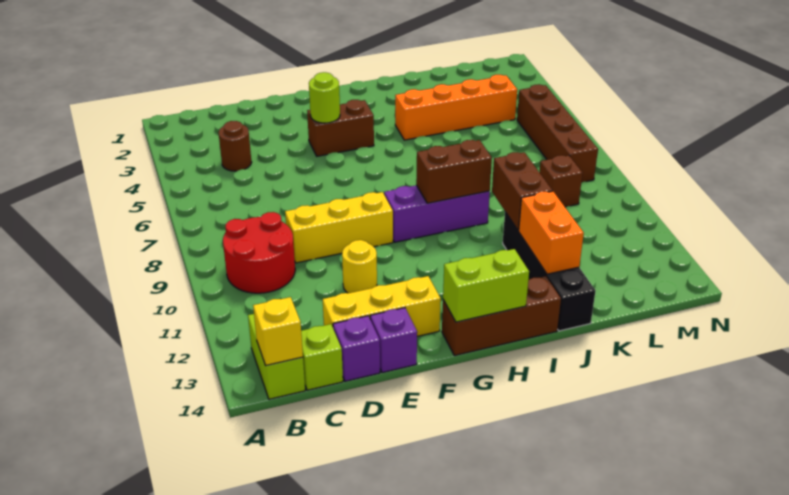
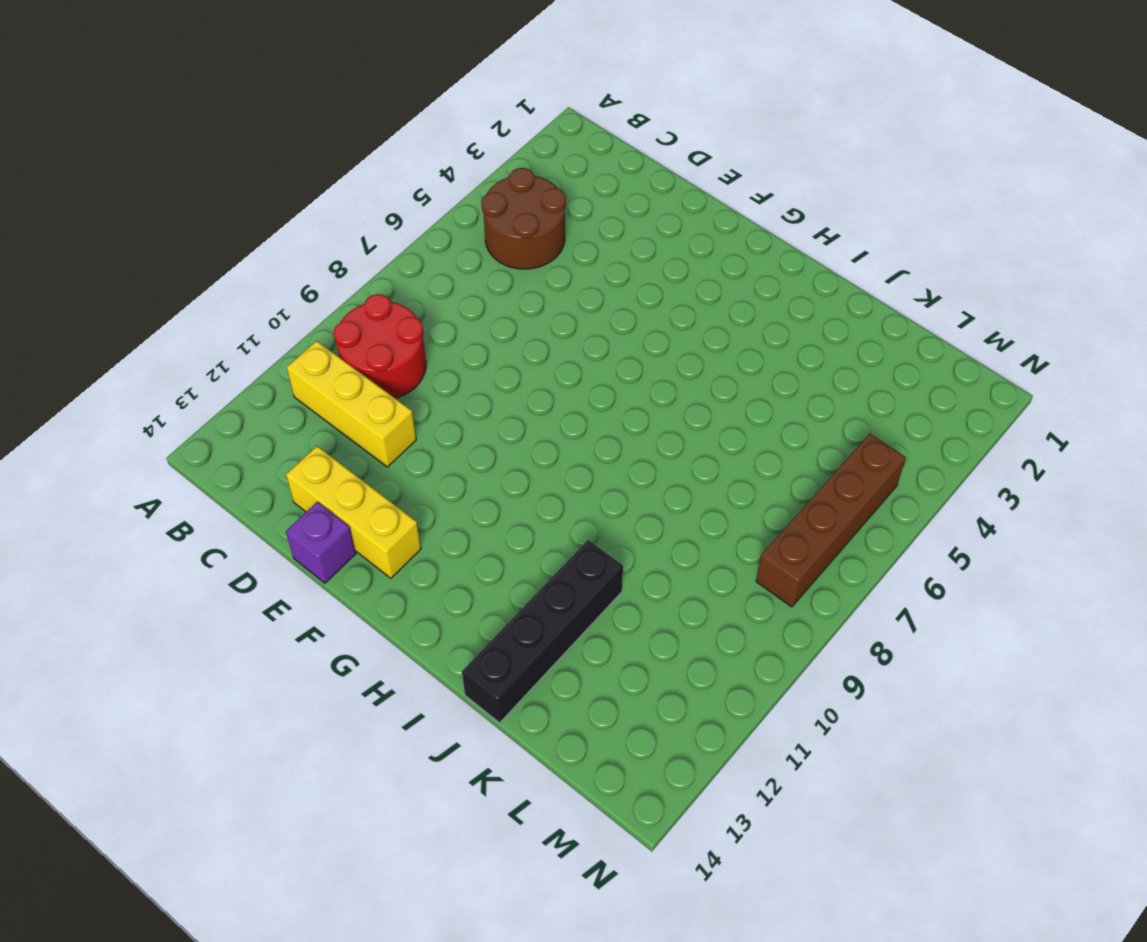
brown round brick B4:C5 level 1 -> brown round brick C4 level 1
yellow brick B11:D11 level 1 -> yellow brick D9:F9 level 1
none -> lime brick B13:B14 level 1
none -> lime brick C14 level 1
none -> purple brick D14 level 1

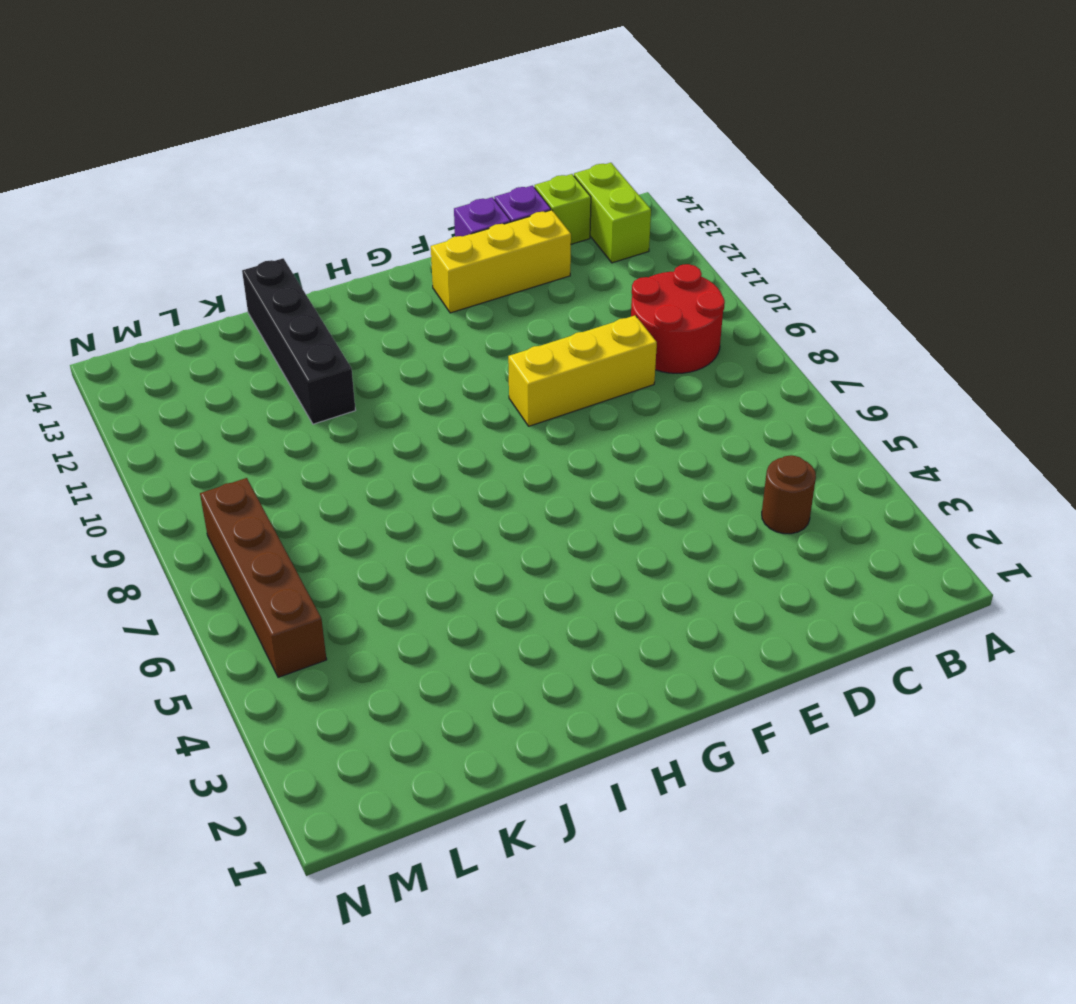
none -> yellow round brick E11 level 1
none -> brown brick F4:G4 level 1
none -> purple brick G9:I9 level 1

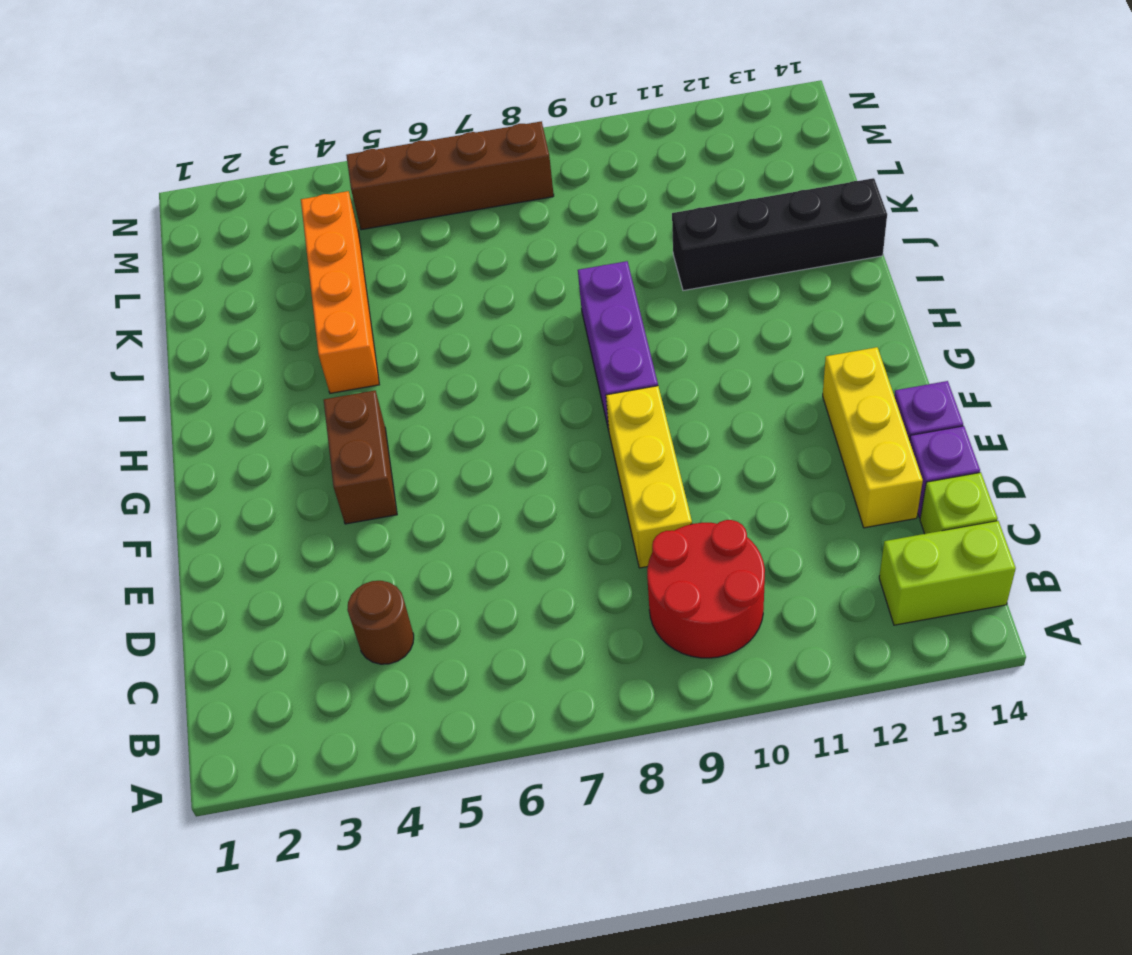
none -> yellow round brick E11 level 1
none -> brown brick G14:I14 level 1
none -> brown brick L9 level 1

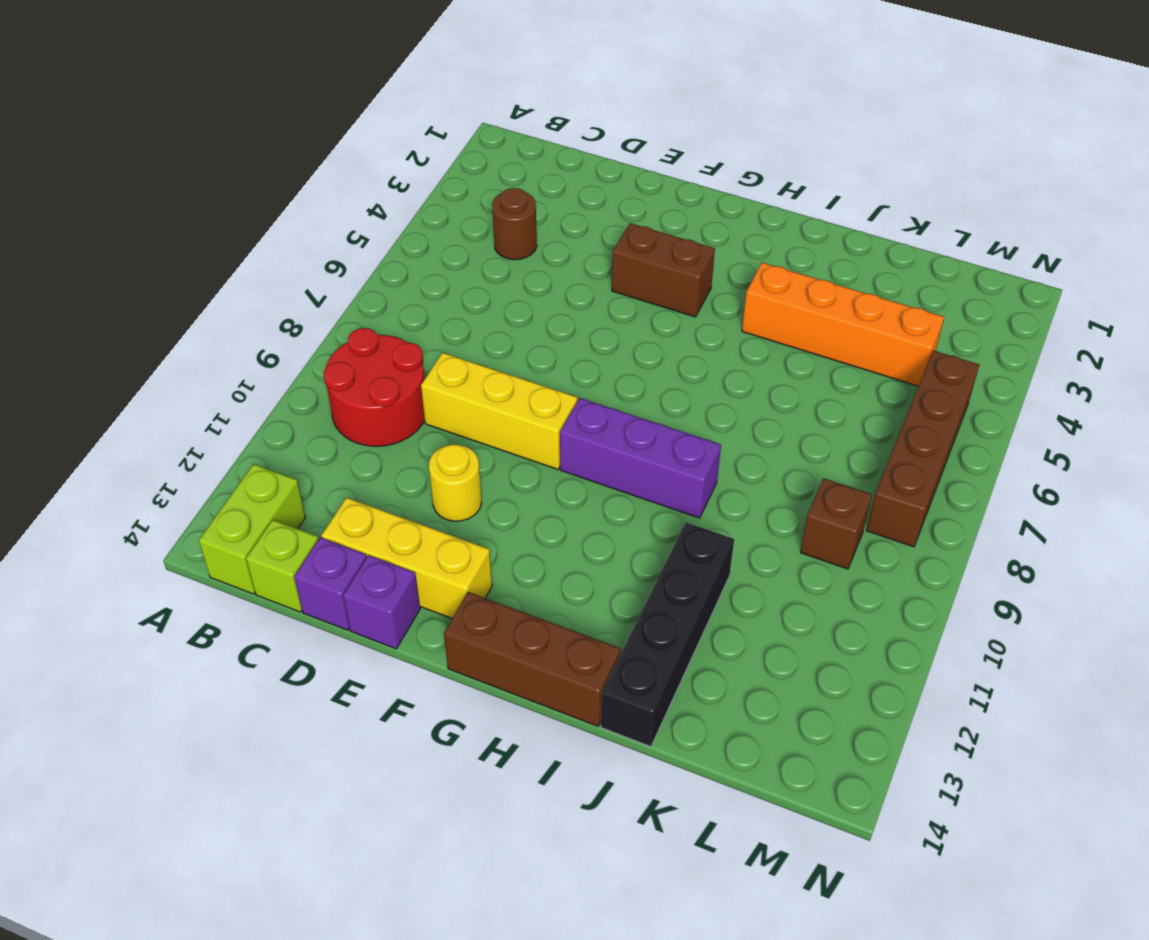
none -> yellow brick B14 level 2
none -> lime round brick F4 level 2
none -> lime brick G14:H14 level 2

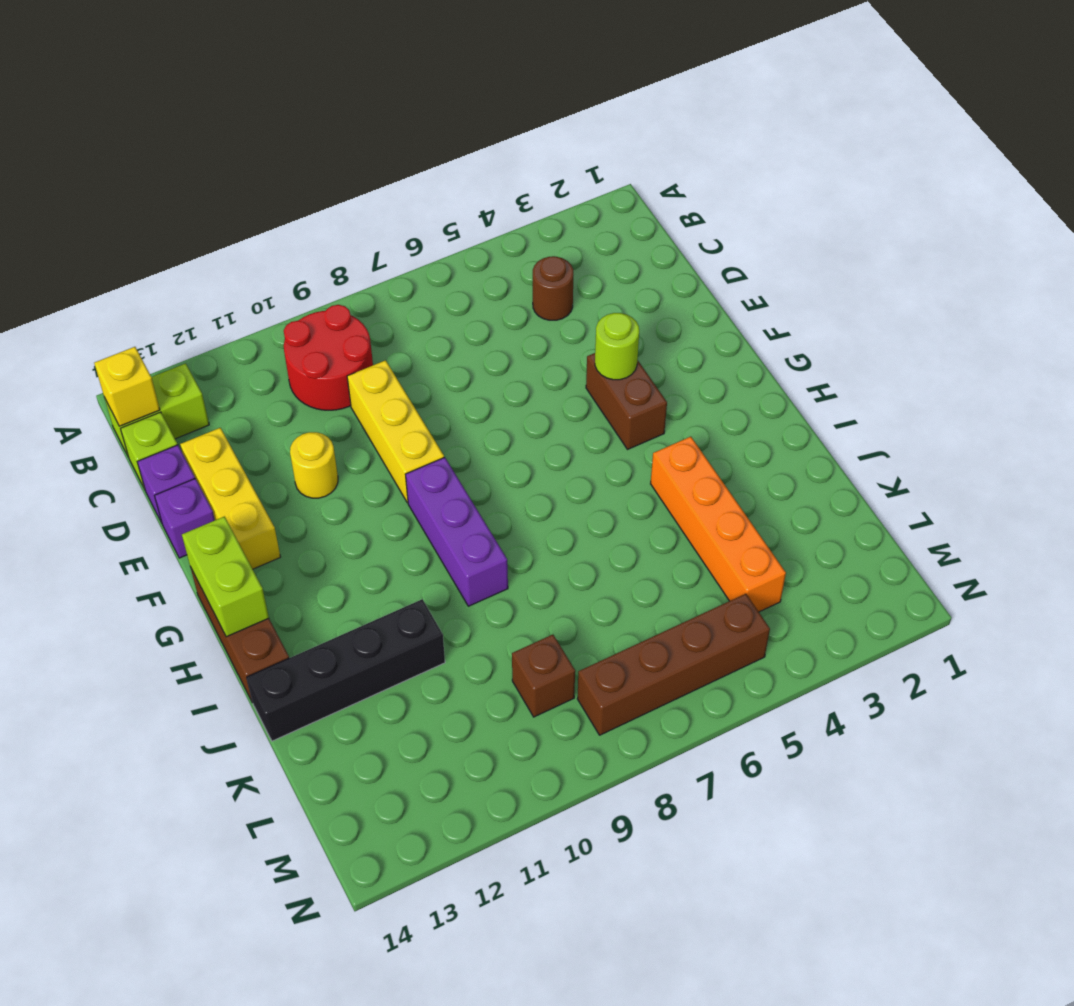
none -> brown brick H9:I9 level 2
none -> brown brick J10:J11 level 2
none -> orange brick J12:J13 level 2

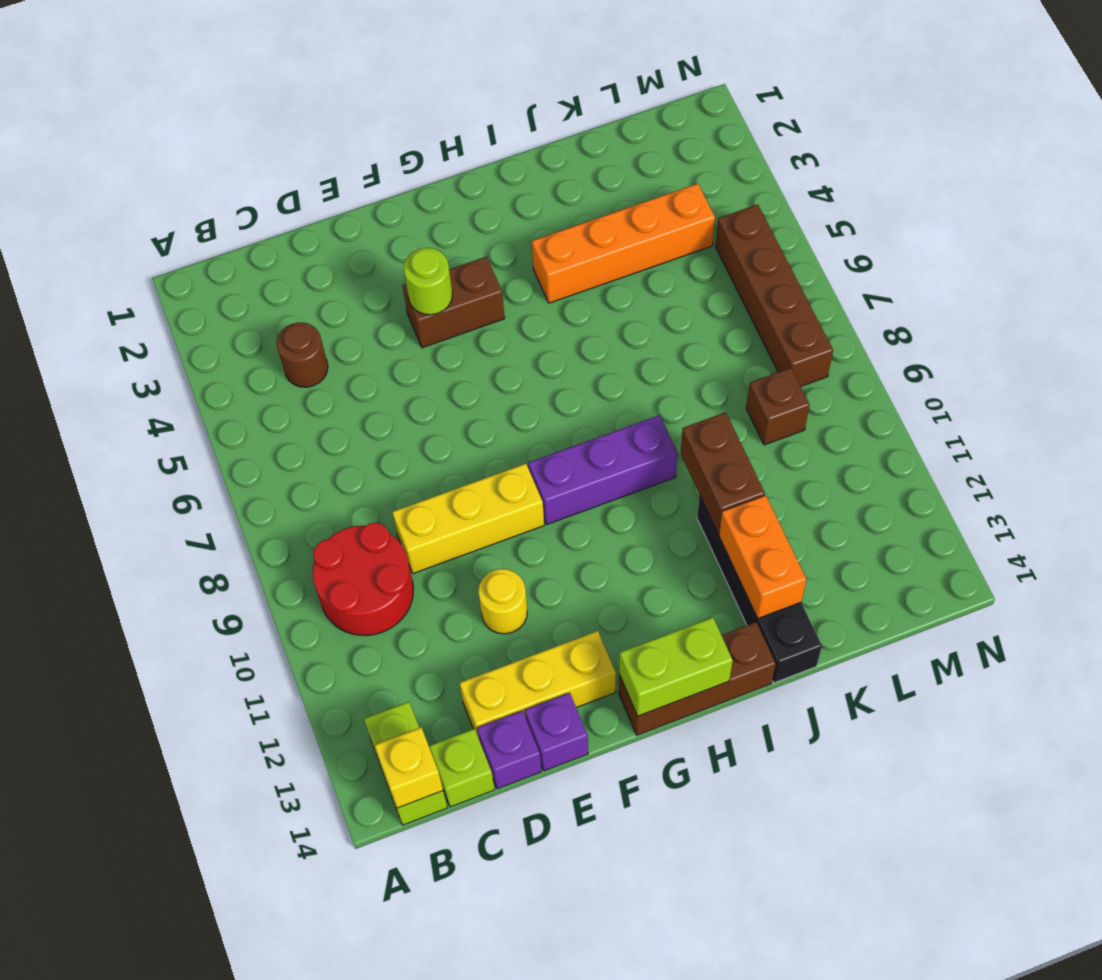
none -> brown brick H9:I9 level 2

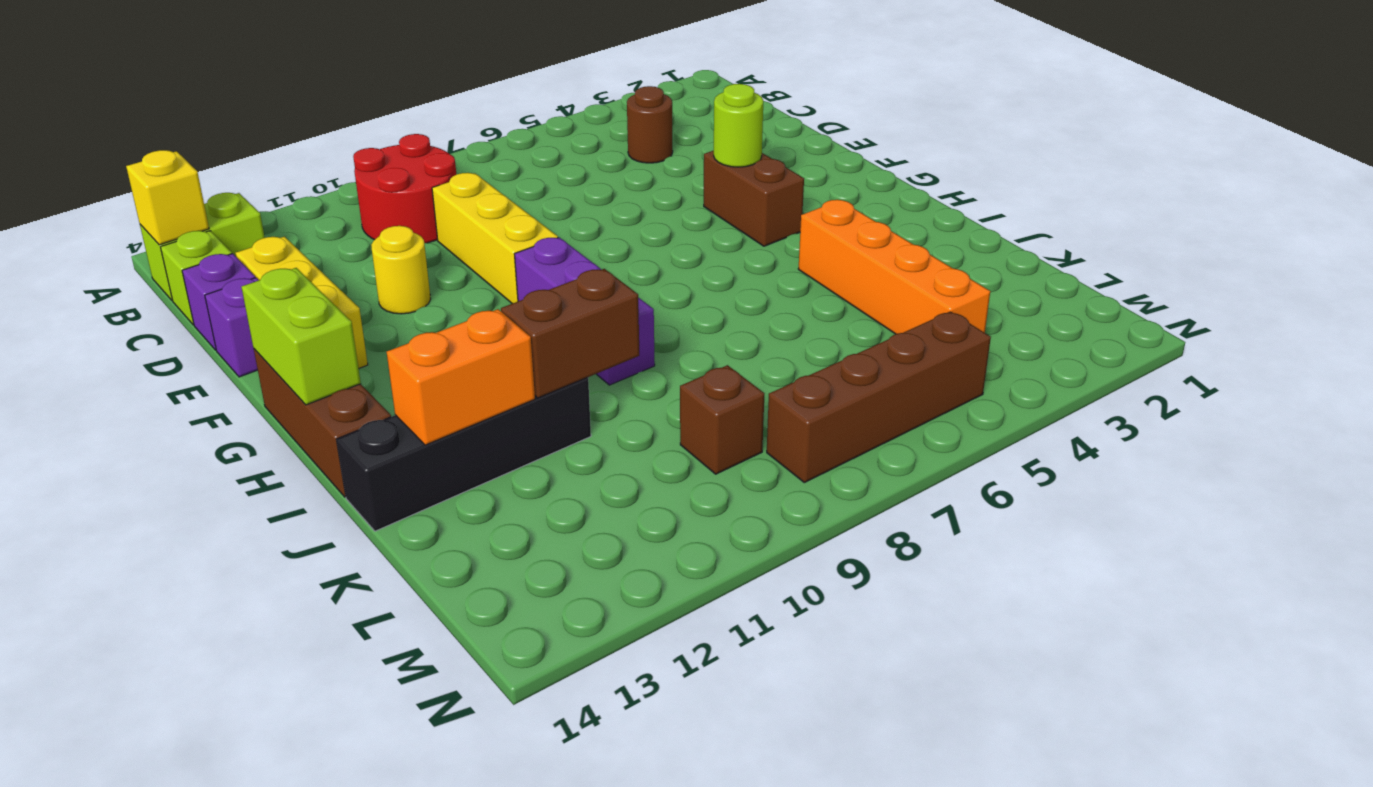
none -> brown brick H9:I9 level 2

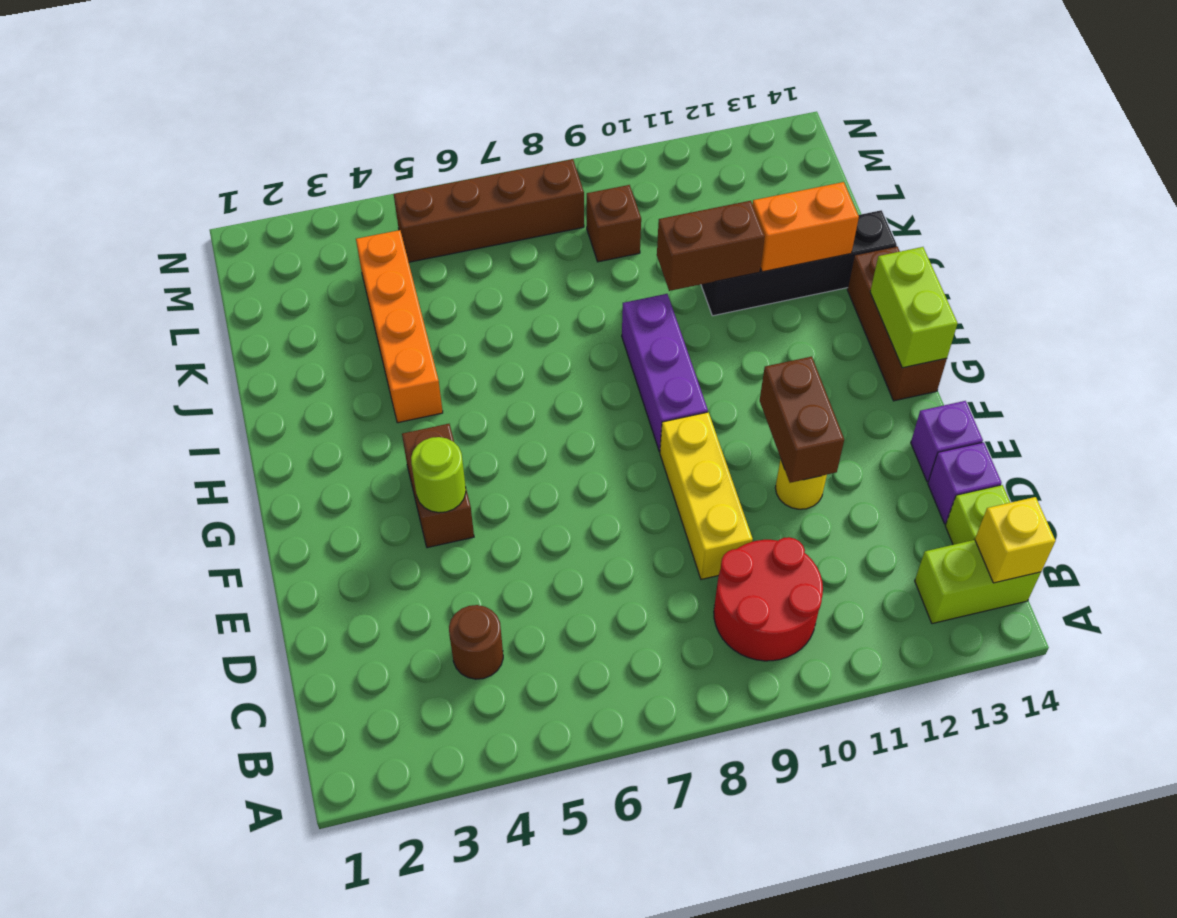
brown brick E11:F11 level 2 -> brown brick H9:I9 level 2
none -> yellow brick D13:F13 level 1

